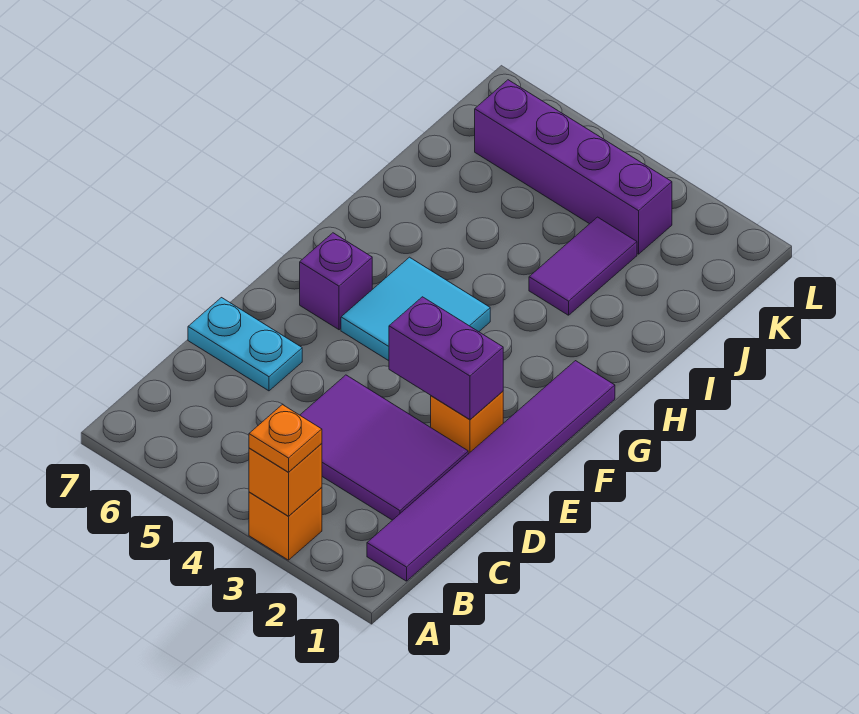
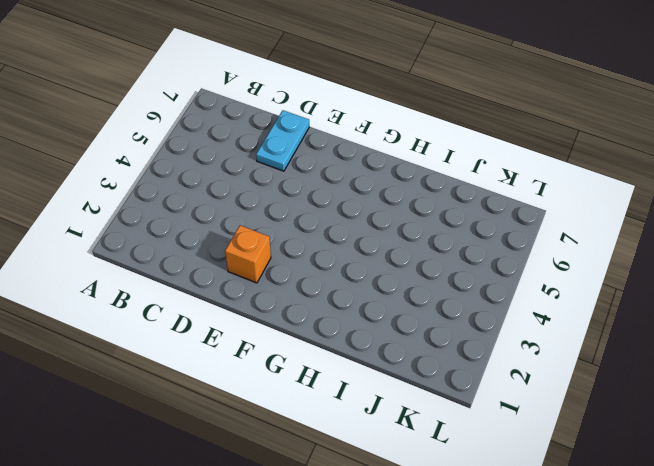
none -> orange brick A3 level 1
none -> purple tile B1:G1 level 1
none -> purple tile C2:D4 level 1

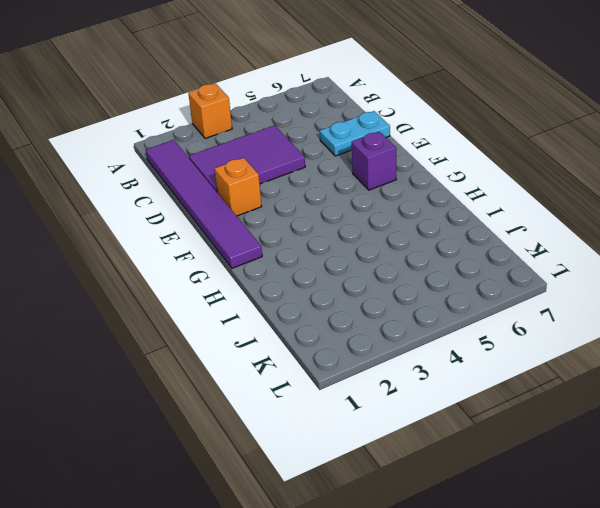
none -> cyan tile F4:G5 level 1
none -> purple tile I3:J3 level 1
none -> purple brick K3:K6 level 1

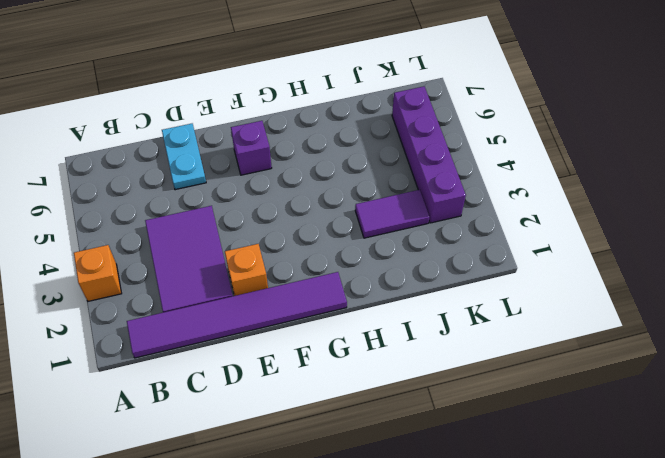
none -> cyan tile F4:G5 level 1
none -> orange brick A3 level 2
none -> purple brick E2:E3 level 2

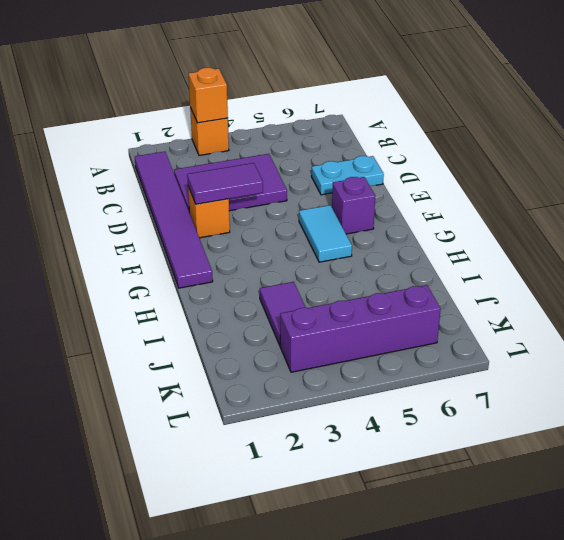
purple tile E2:E3 level 2 -> purple brick E2:E3 level 2
cyan tile F5:G5 level 1 -> cyan tile F4:G5 level 1
none -> orange plate A3 level 3

